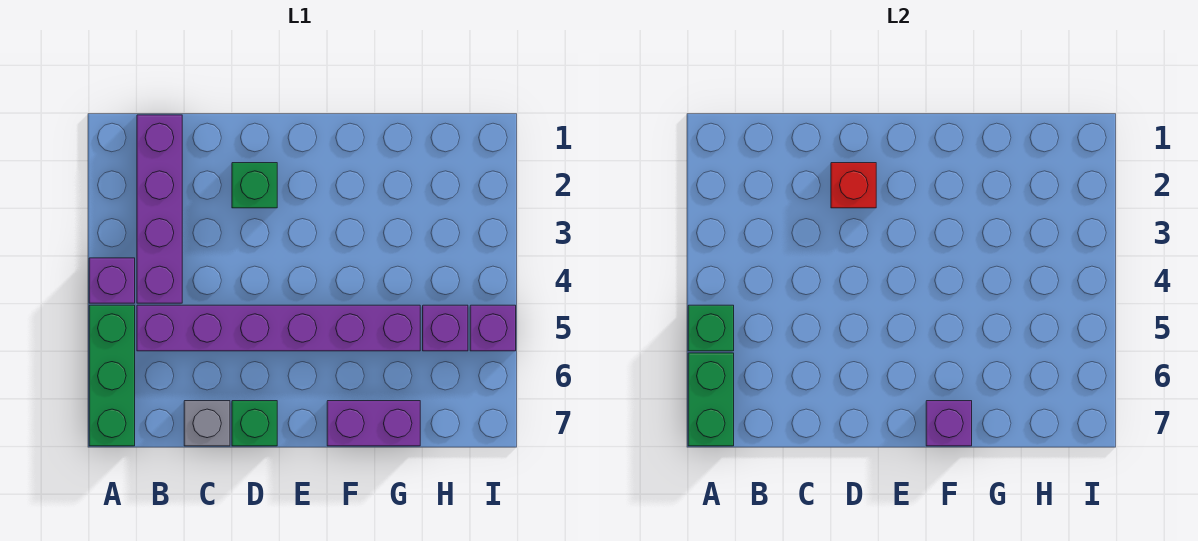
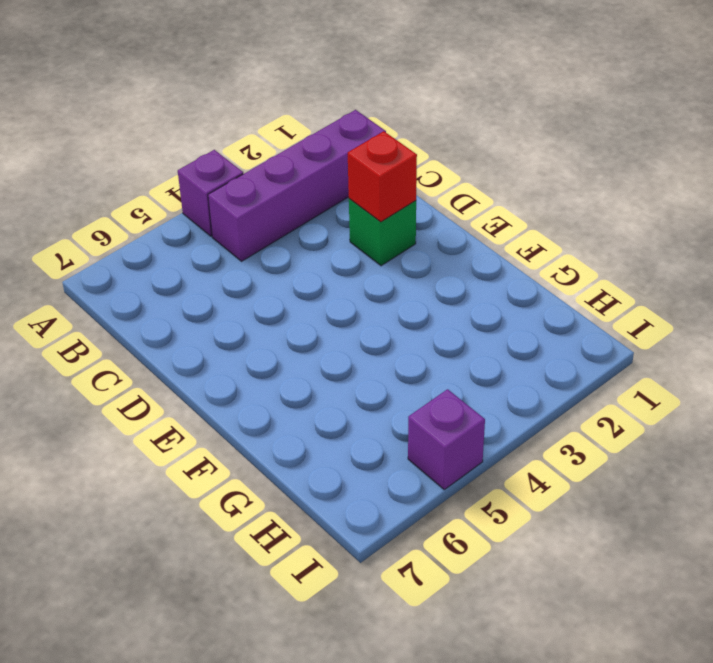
none -> green brick A5:A7 level 1
none -> purple brick B5:G5 level 1
none -> grey brick C7 level 1

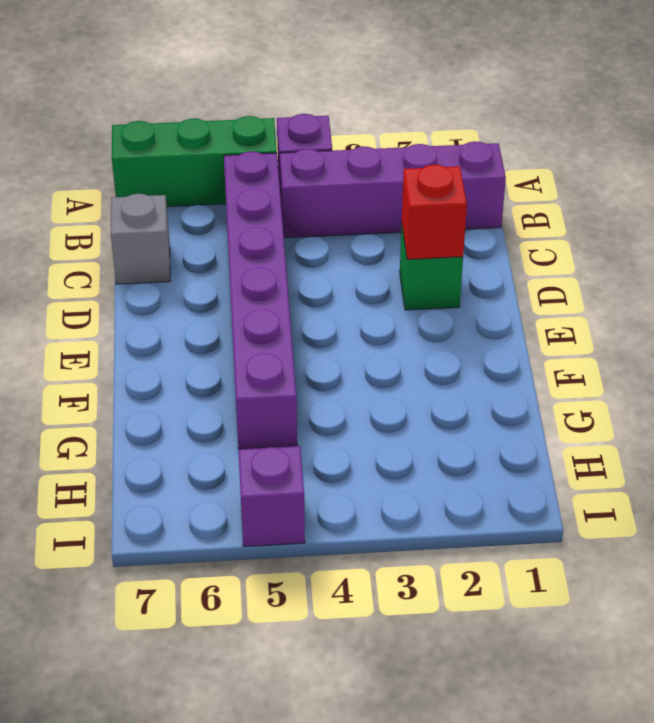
none -> green brick D7 level 1
none -> purple brick F7:G7 level 1
none -> purple brick H5 level 1

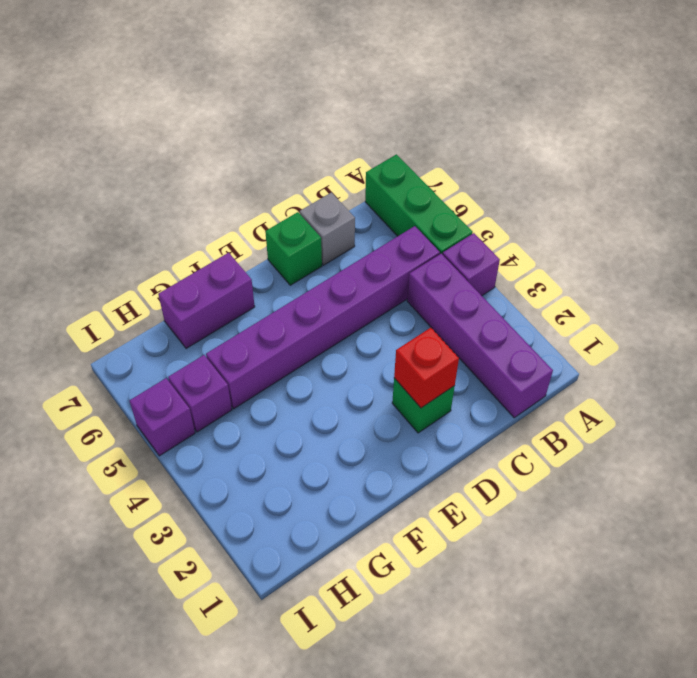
none -> green brick A5 level 2
none -> green brick A6:A7 level 2
none -> purple brick F7 level 2

